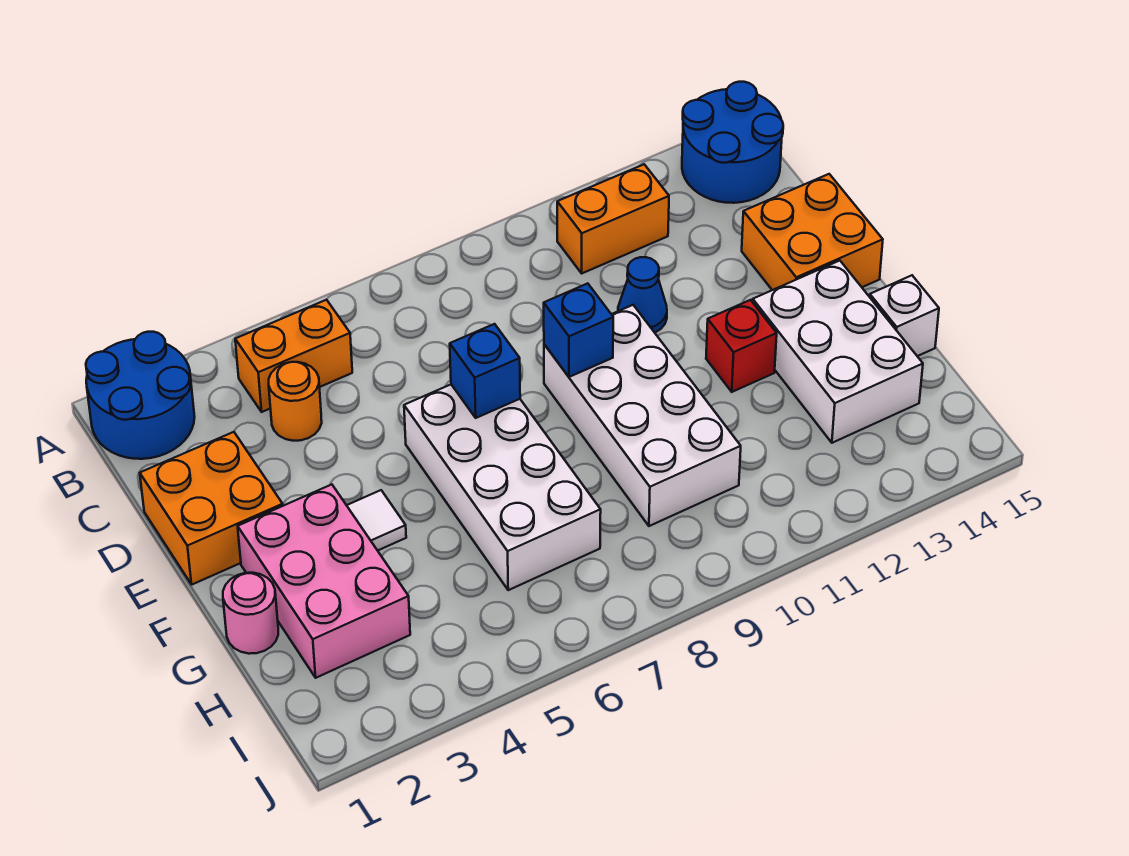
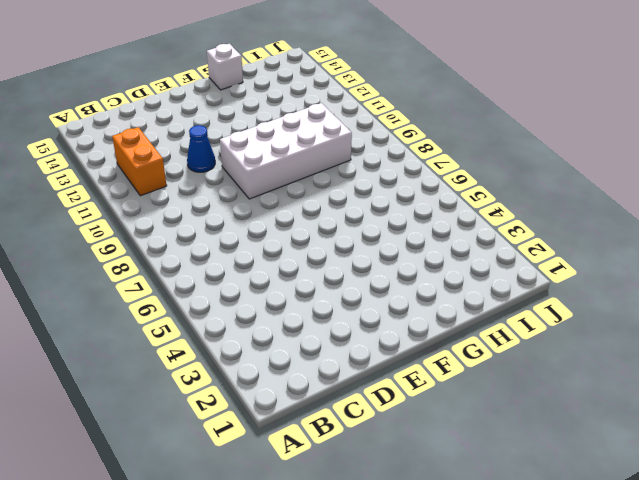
none -> blue round brick A1:B2 level 1
none -> blue round brick A14:B15 level 1
none -> orange brick B4:B5 level 1

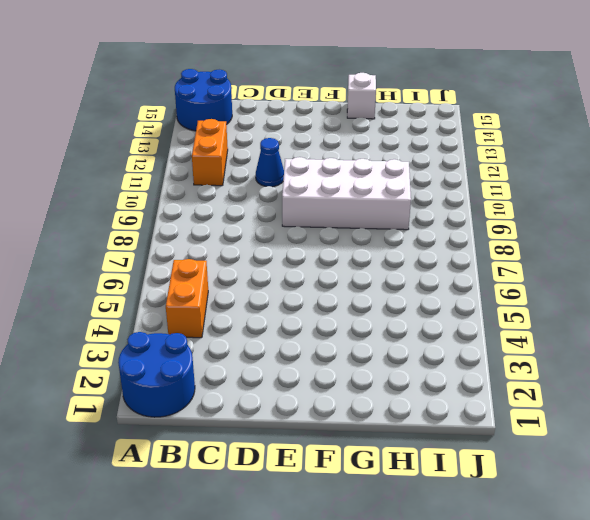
none -> orange round brick C4 level 1
none -> orange brick D1:E2 level 1
none -> orange brick D14:E15 level 1

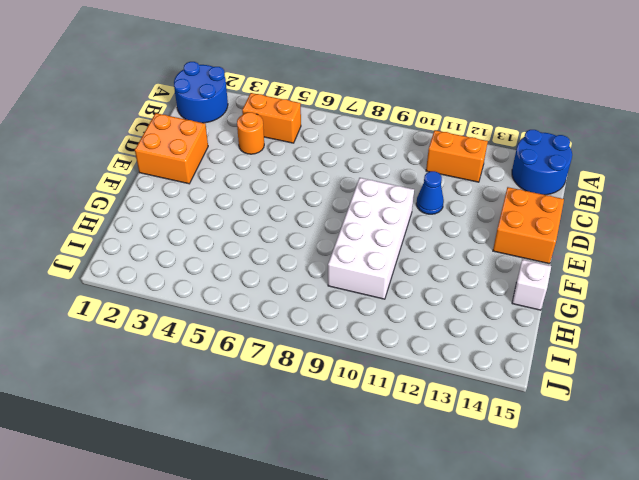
none -> white brick E6:H7 level 1
none -> pink brick F2:H3 level 1
none -> white tile F4 level 1

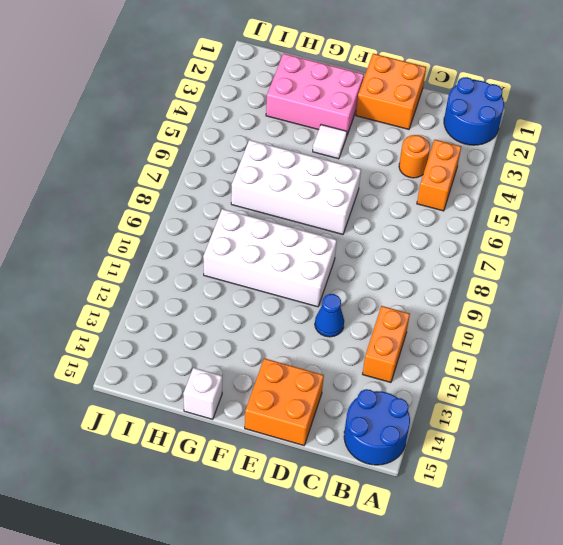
none -> red brick F12 level 1
none -> white brick F13:H14 level 1
none -> pink round brick G1 level 1

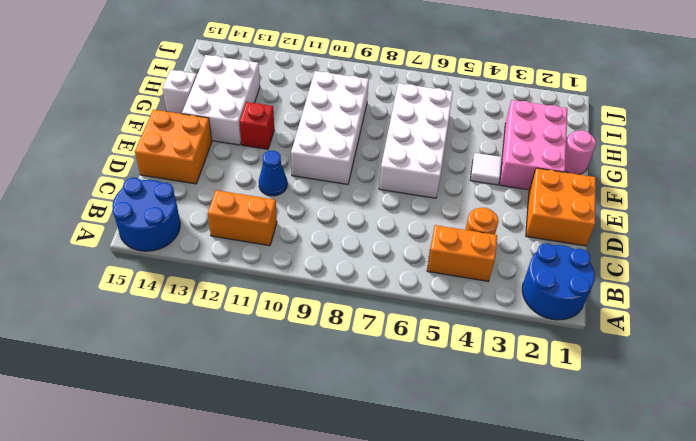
none -> blue brick E7 level 2
none -> blue brick E9 level 2

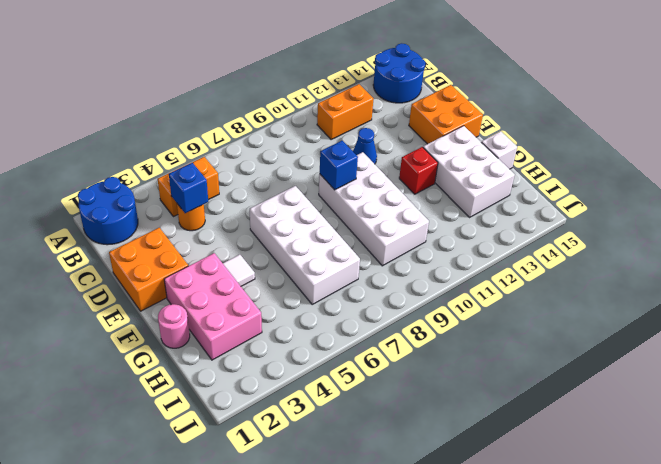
blue brick C4 level 2 -> blue brick E7 level 2

